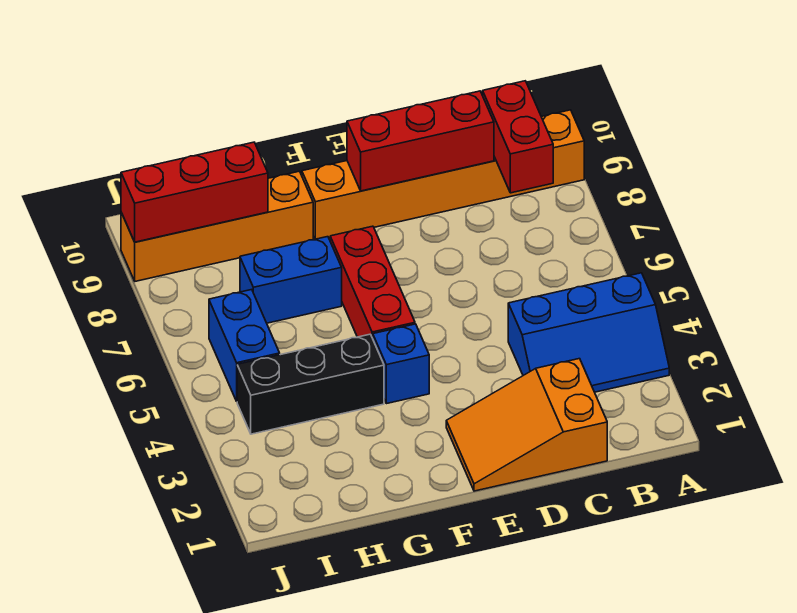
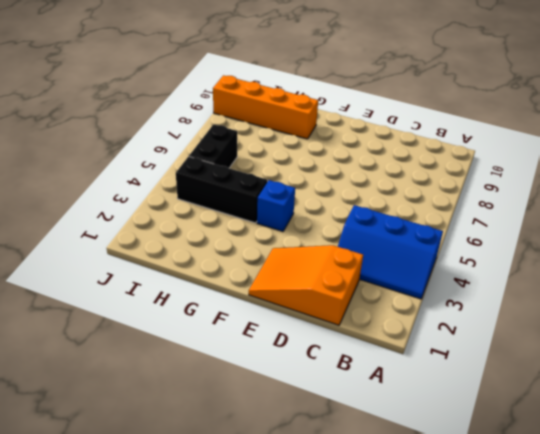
black brick I5:I6 level 1 -> blue brick I5:I6 level 1
none -> orange brick A9:F9 level 1
none -> red brick F5:F7 level 1
none -> blue brick G7:H7 level 1

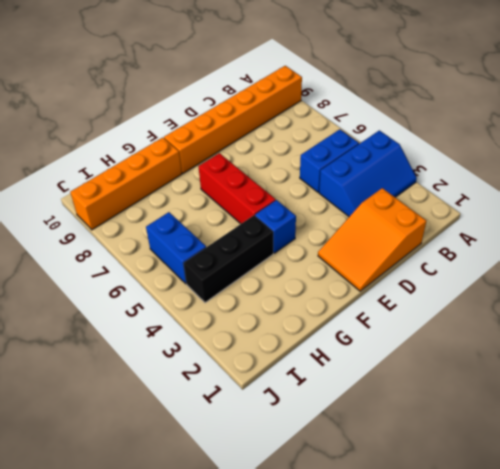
blue brick B5:C5 level 1 -> blue brick G7:H7 level 1
none -> red brick B8:B9 level 2
none -> red brick C9:E9 level 2
none -> red brick H9:J9 level 2

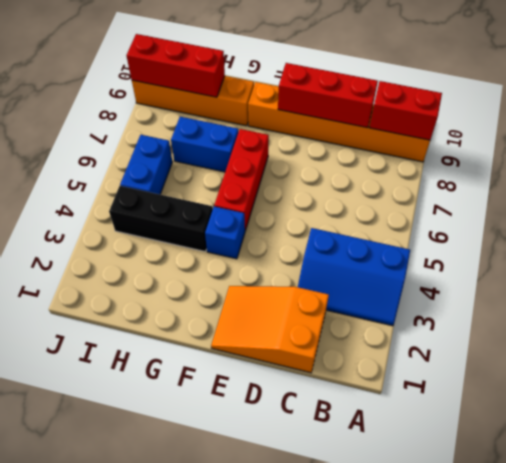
red brick A9:B9 level 2 -> red brick B8:B9 level 2

